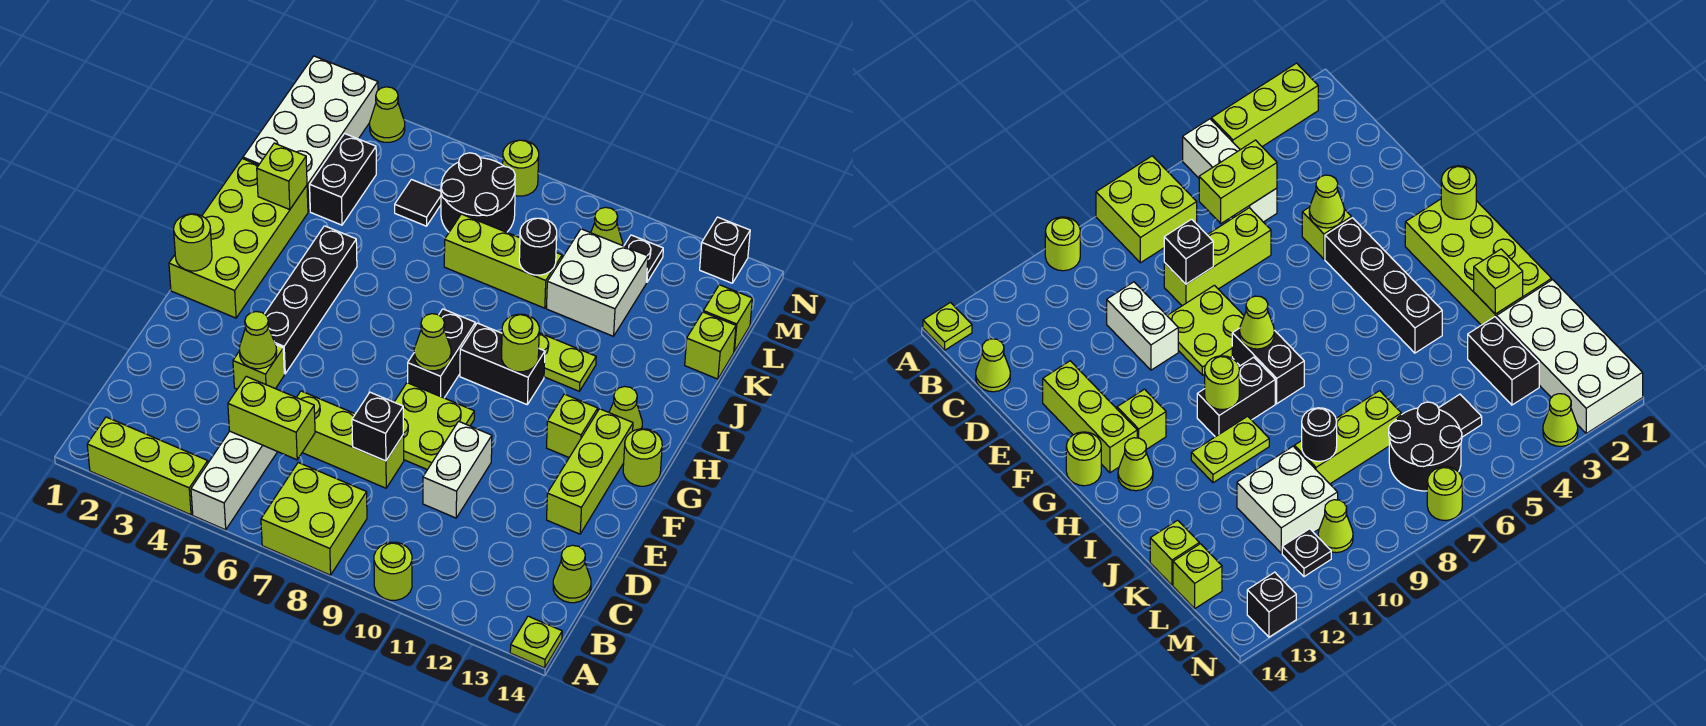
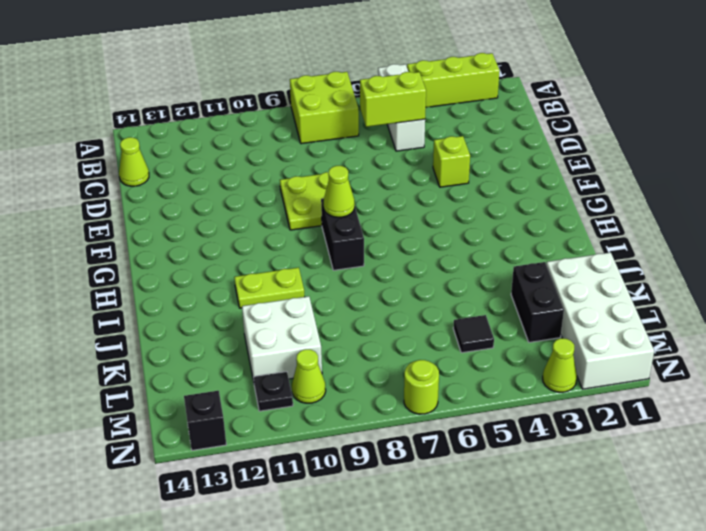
none -> lime round brick A10 level 1
none -> lime plate A14 level 1
none -> lime brick D6:D8 level 1
none -> white brick D10:E10 level 1

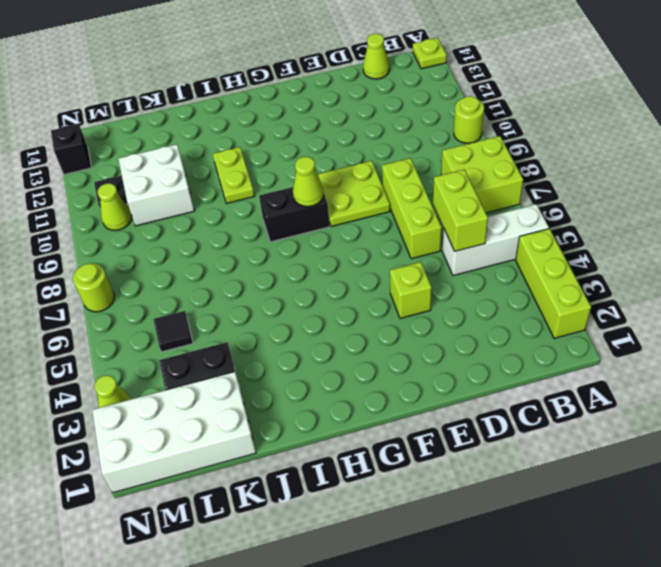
none -> white brick D10:E10 level 1
none -> lime brick E13:G13 level 1
none -> black brick F4:I4 level 1
none -> lime brick G1:J2 level 1

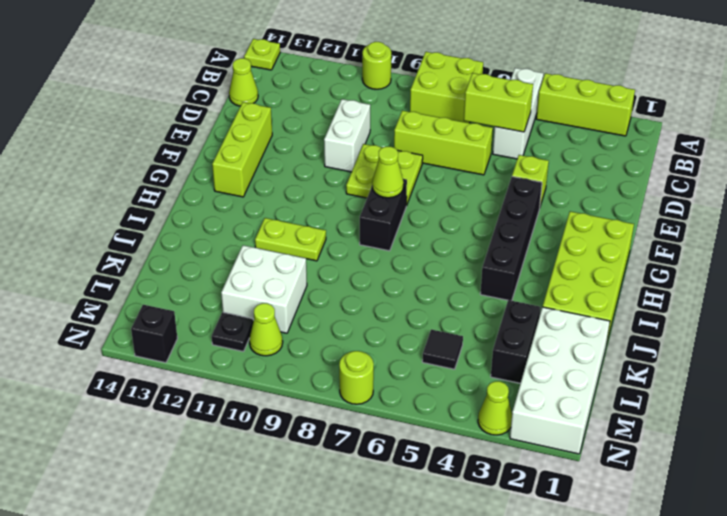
none -> lime brick G12 level 1
none -> lime round brick G14 level 1
none -> black brick H9:H10 level 1
none -> lime cone H13 level 1

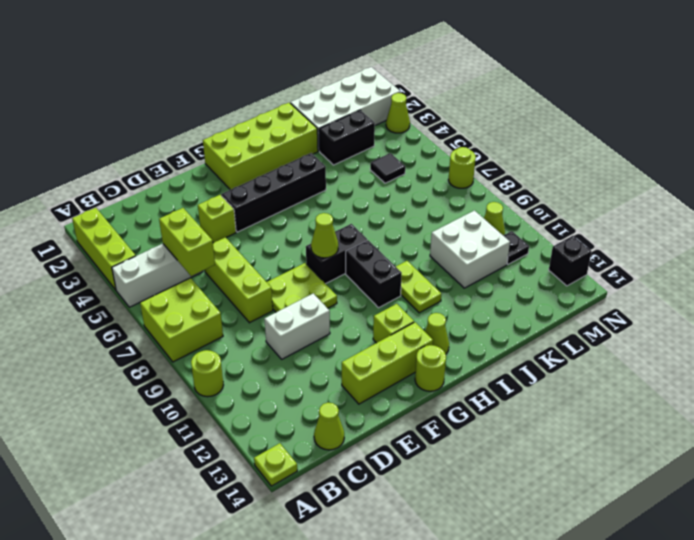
none -> lime brick K7:K9 level 1
none -> lime brick K14 level 1
none -> black round brick L6:M7 level 1
none -> lime brick L14 level 1

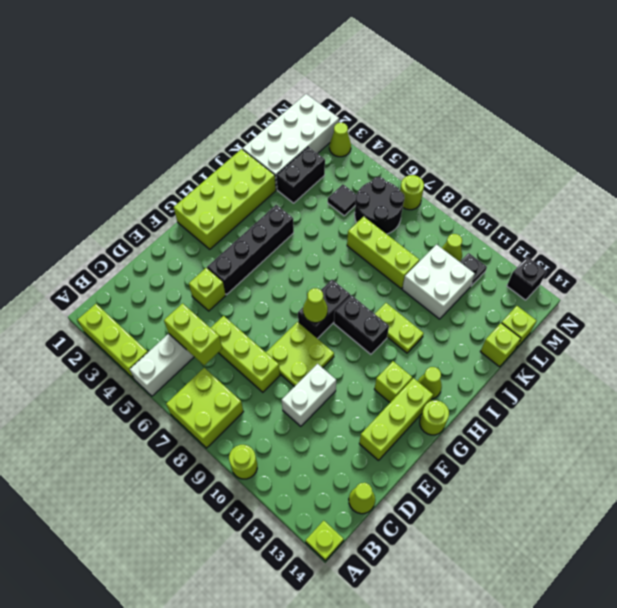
none -> black brick D8 level 2
none -> lime cone E4 level 2
none -> lime round brick G1 level 2
none -> lime round brick H10 level 2

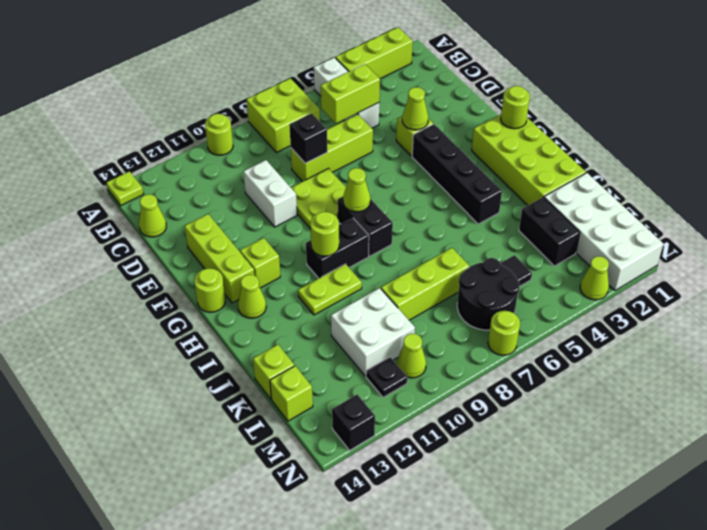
none -> lime brick J2 level 2
none -> black round brick K9 level 2

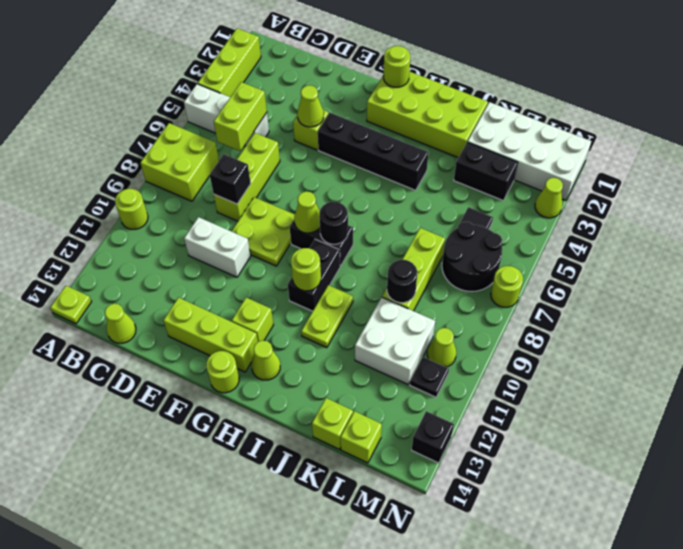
black round brick H8 level 2 -> none
none -> lime brick J2 level 2

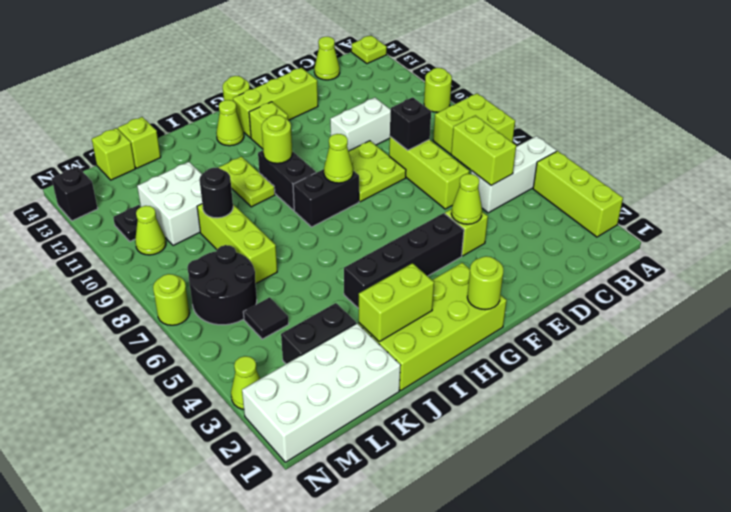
lime brick I2:J2 level 2 -> lime brick J2 level 2

